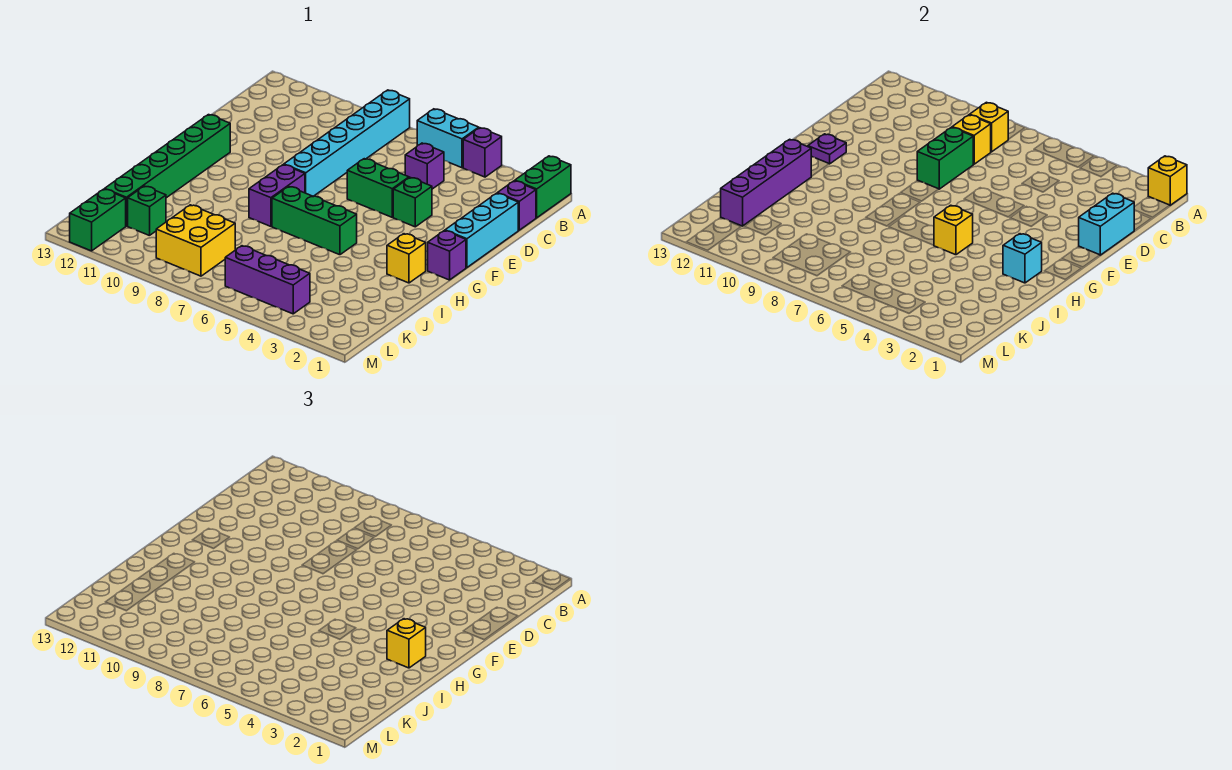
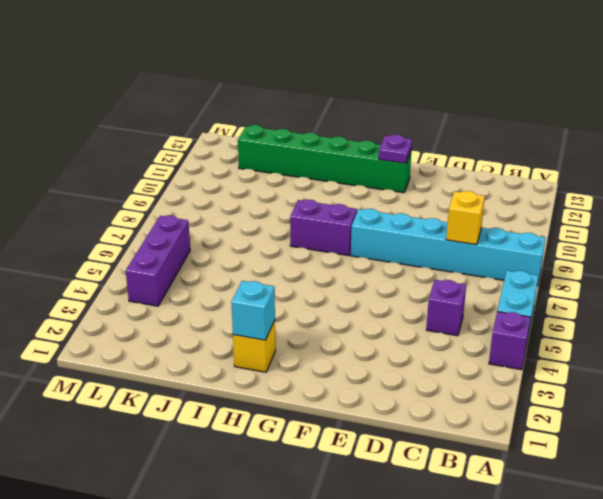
none -> green brick A1:B1 level 1
none -> purple brick C1 level 1
none -> cyan brick D1:F1 level 1

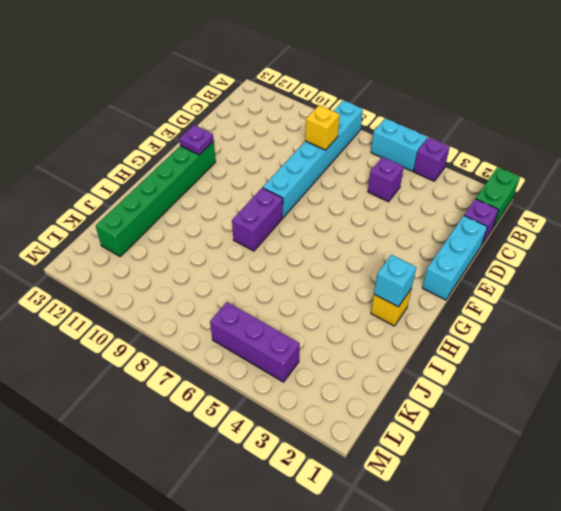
none -> green brick E4 level 1
none -> green brick E5:E6 level 1
none -> purple brick G1 level 1

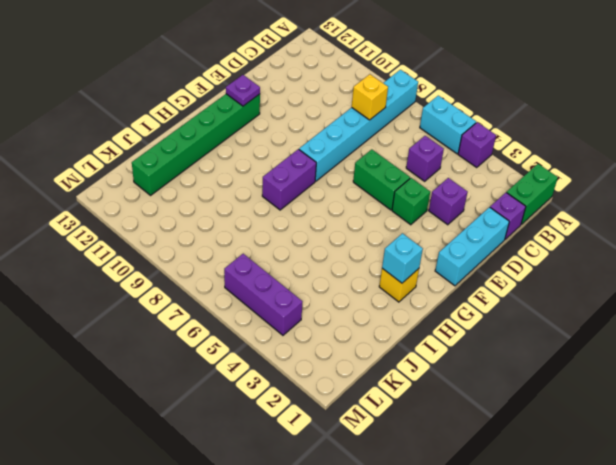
purple brick D3 level 1 -> purple brick G1 level 1
none -> green brick H5:H7 level 1
none -> yellow brick K8:L9 level 1
none -> green brick K11 level 1

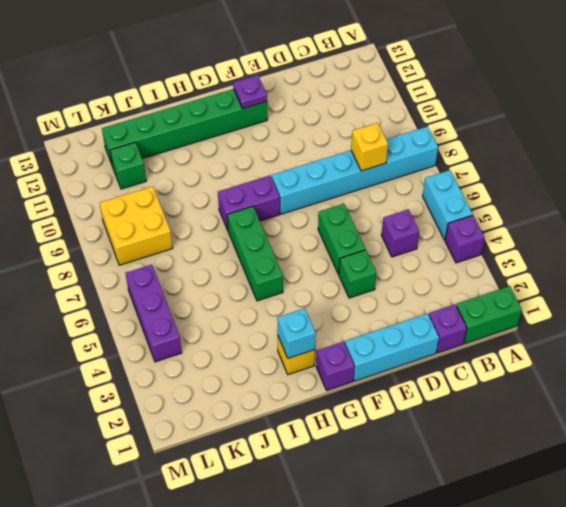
none -> green brick L12:M12 level 1
none -> yellow brick A1 level 2
none -> yellow brick B8 level 2

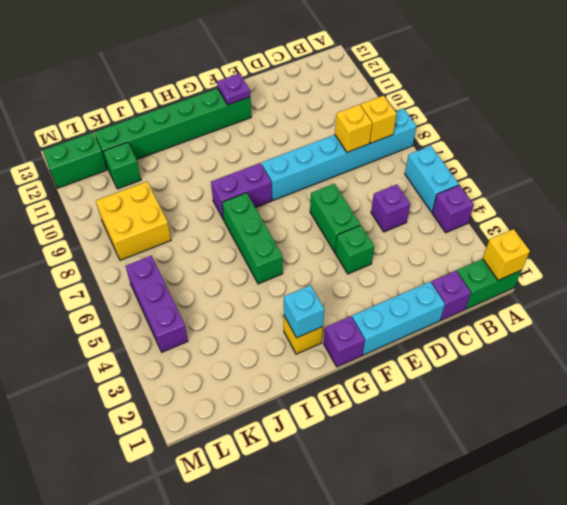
none -> cyan brick D1:E1 level 2
none -> green brick D8:E8 level 2
none -> yellow brick H5 level 2

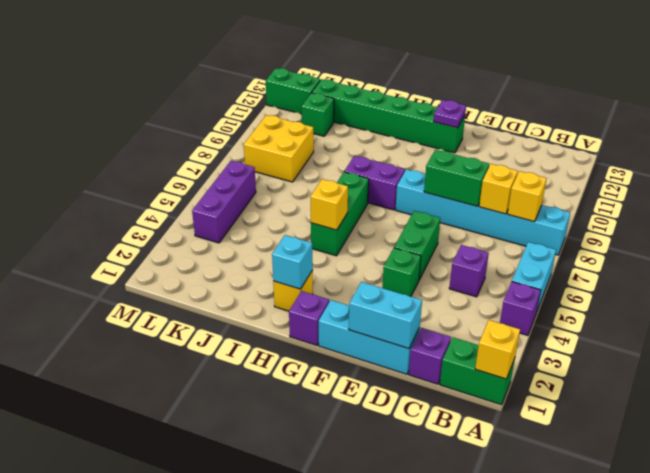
none -> purple brick H12:K12 level 2
none -> yellow brick H2 level 3

